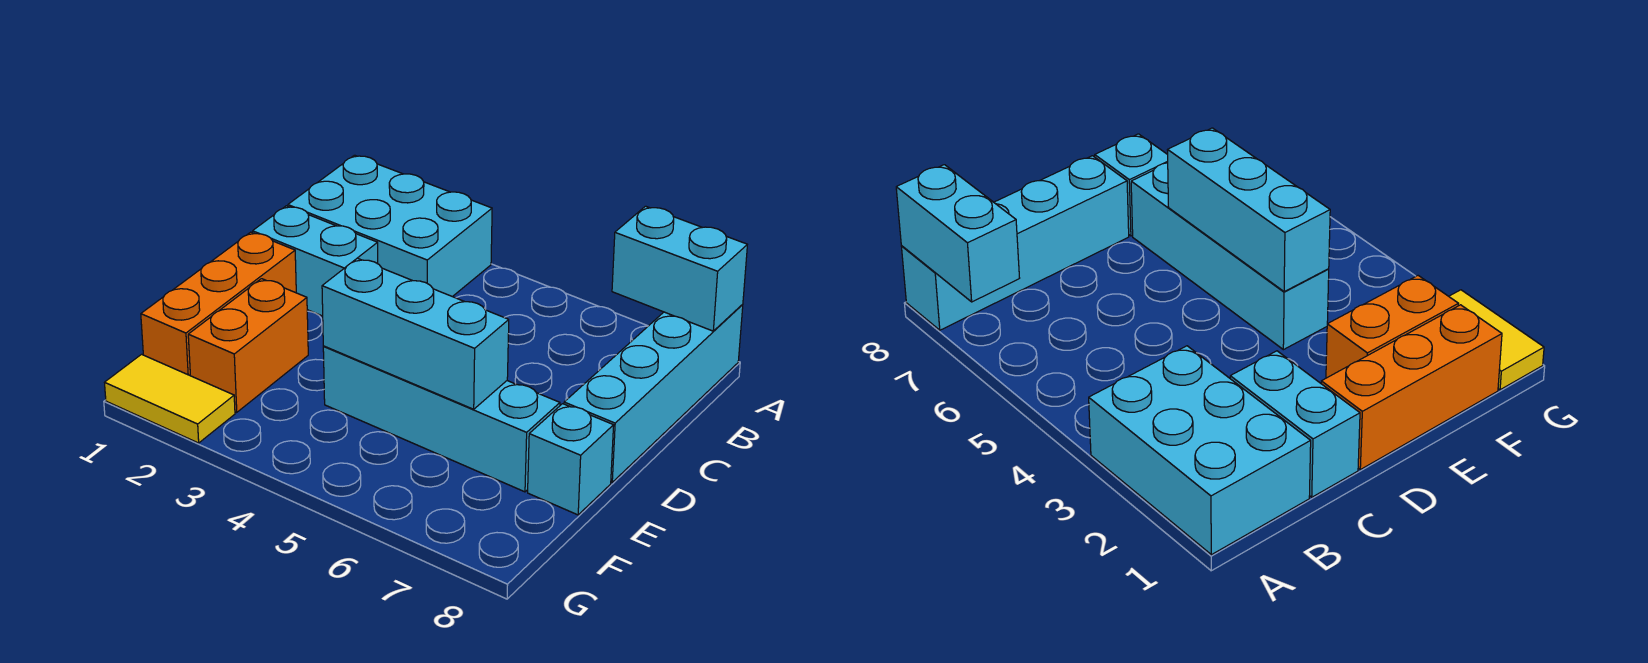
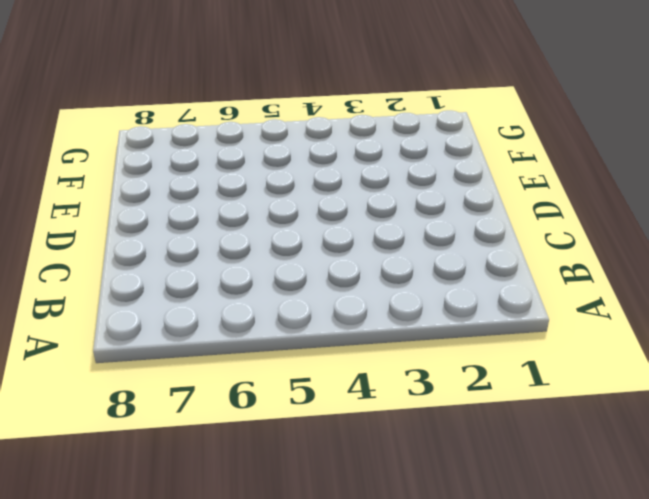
none -> cyan brick A1:B3 level 1
none -> cyan brick A8:D8 level 1

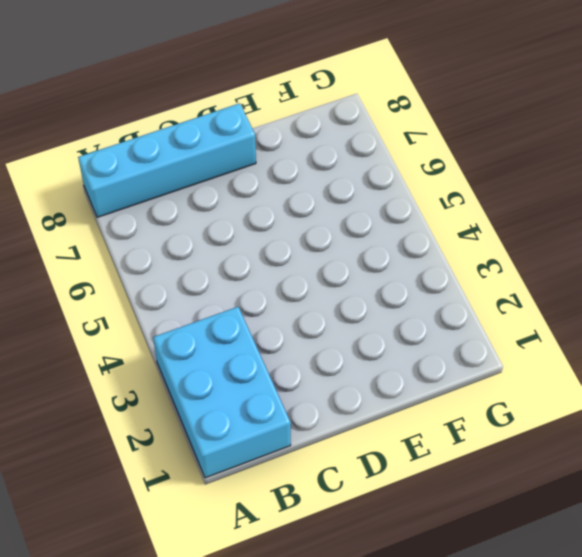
none -> cyan brick C1:C2 level 1
none -> orange brick D1:F1 level 1

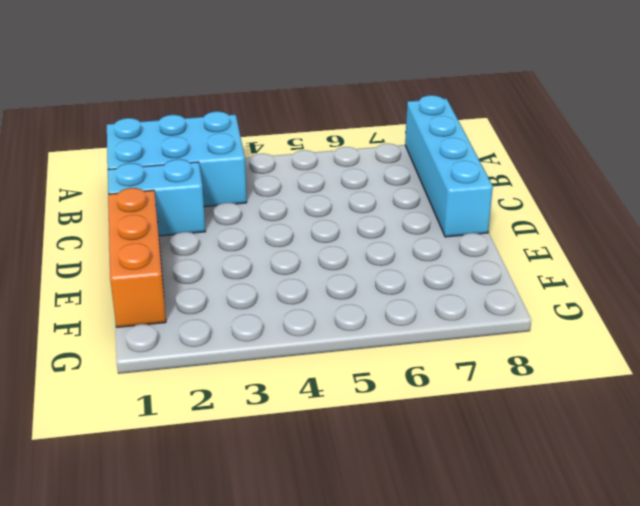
none -> orange brick E2:F2 level 1
none -> cyan brick E4:E7 level 1

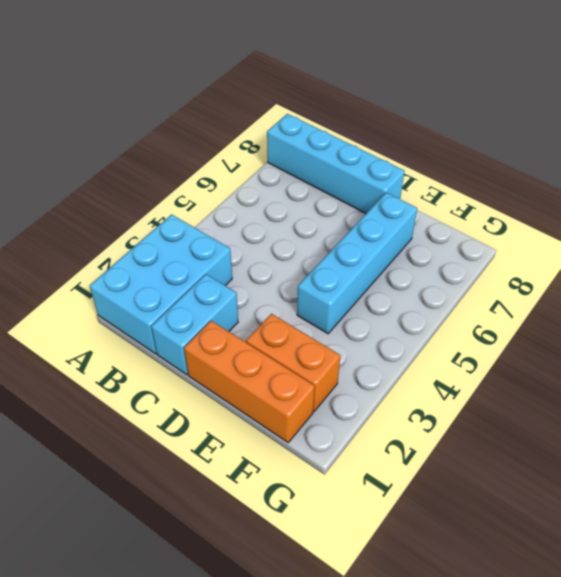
none -> cyan brick E8 level 1
none -> yellow tile G1:G2 level 1

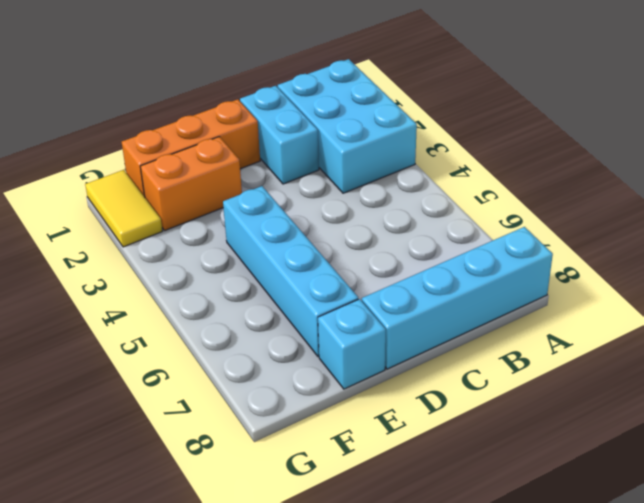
none -> cyan brick A7:A8 level 2
none -> cyan brick E4:E6 level 2

